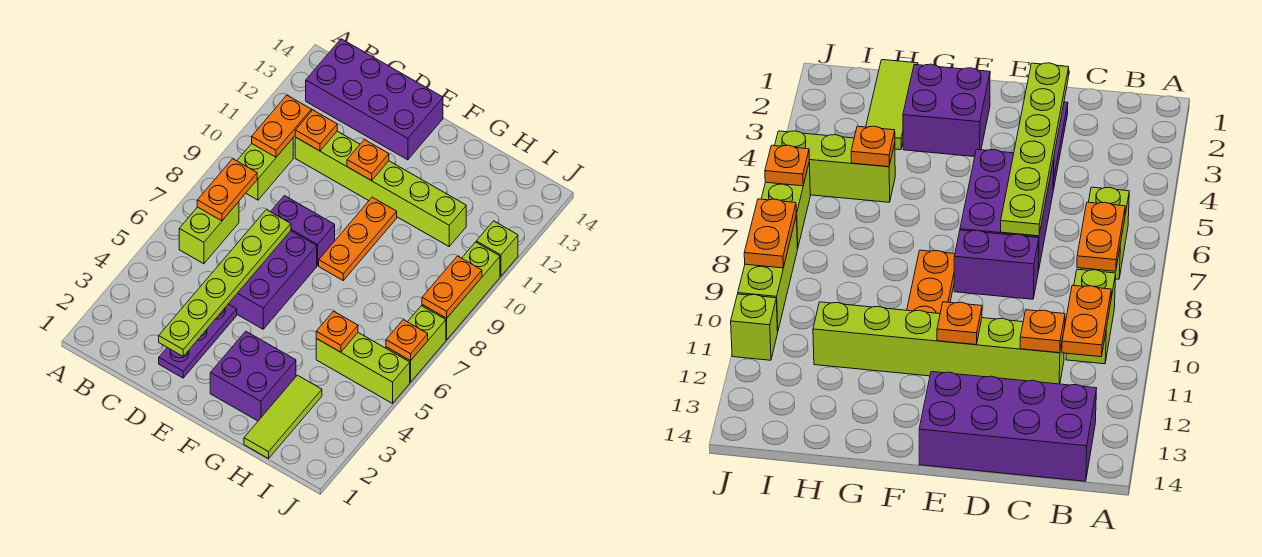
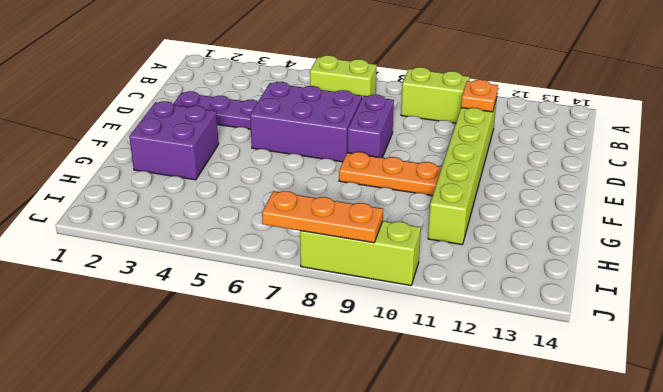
orange plate J7:J9 level 2 -> orange plate J8:J9 level 2
none -> purple brick B13:E14 level 1
none -> lime tile H1:H3 level 1
none -> lime brick H5:J5 level 1

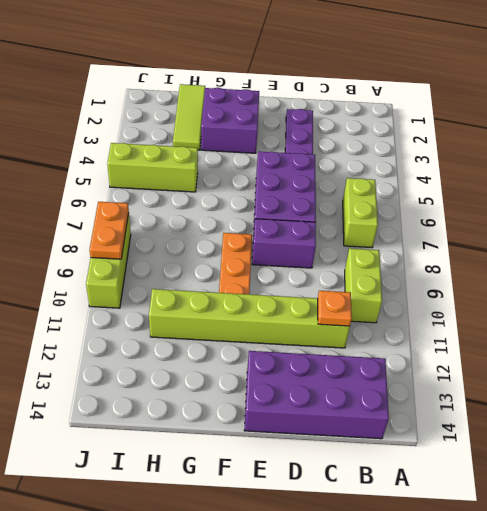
none -> lime brick J6:J7 level 1
none -> lime brick J11 level 1
none -> orange plate B7:B8 level 2

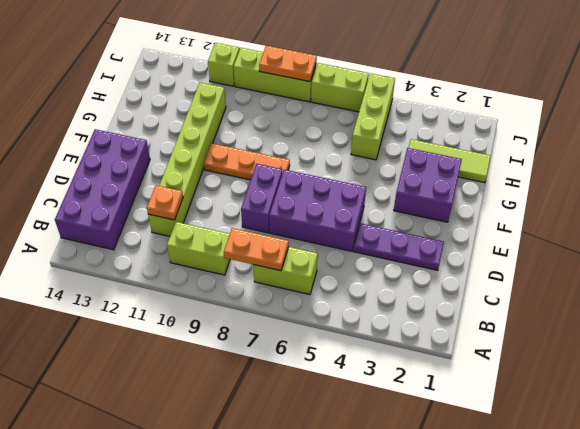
none -> orange plate B10:B11 level 2
none -> lime plate D2:D7 level 2
none -> orange plate E11 level 2

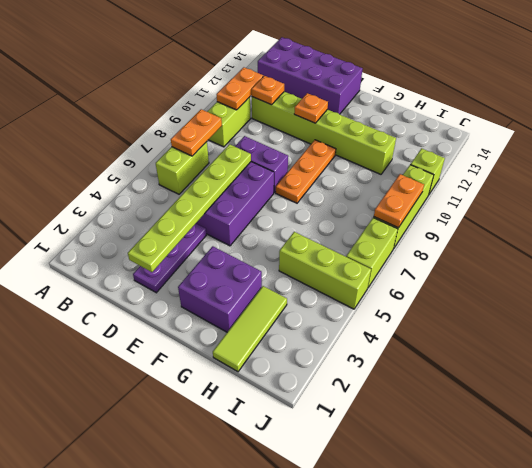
none -> orange plate H5 level 2
none -> orange plate J6 level 2

